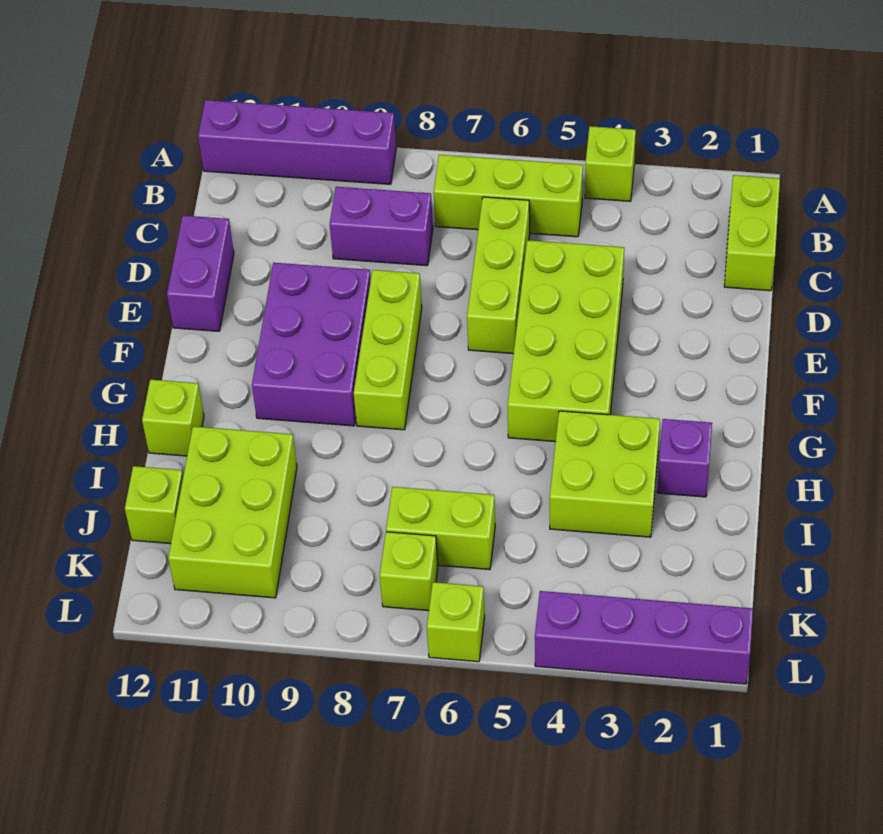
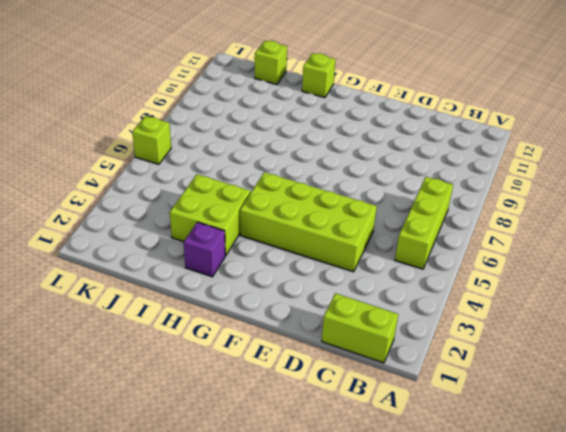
none -> lime brick A4 level 1
none -> purple brick A9:A12 level 1
none -> lime brick C6:E6 level 1

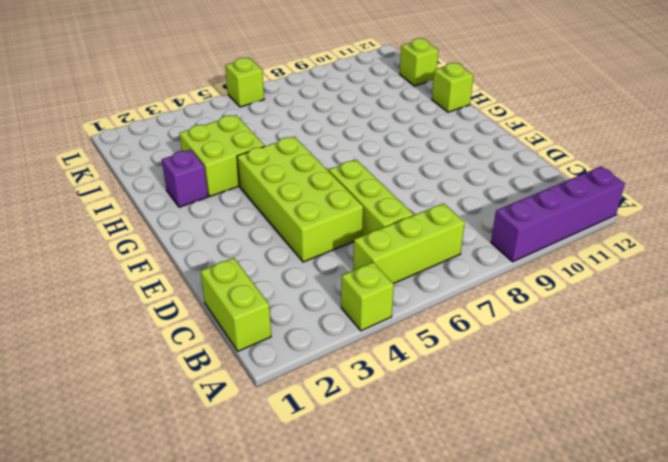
none -> purple brick C8:C9 level 1
none -> purple brick D12:E12 level 1
none -> lime brick E8:G8 level 1

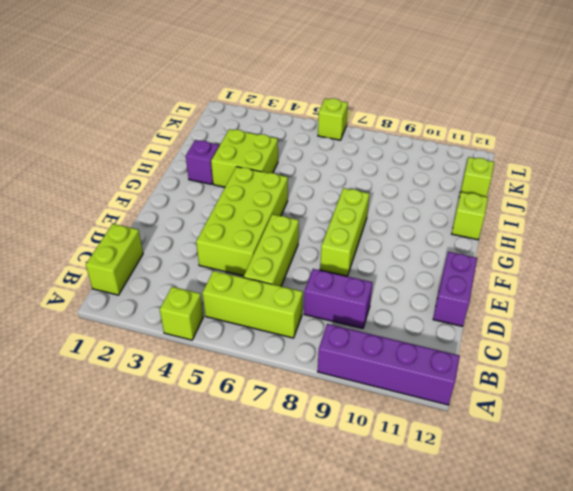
none -> purple brick E9:G10 level 1
none -> lime brick I10:K11 level 1
none -> lime brick J6:J7 level 1

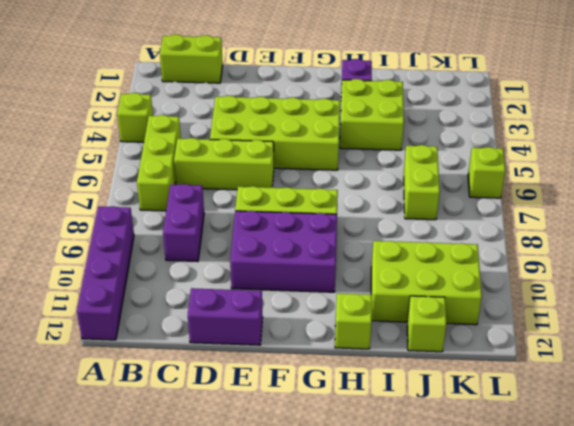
none -> lime brick K7 level 1
none -> purple brick L1:L4 level 1

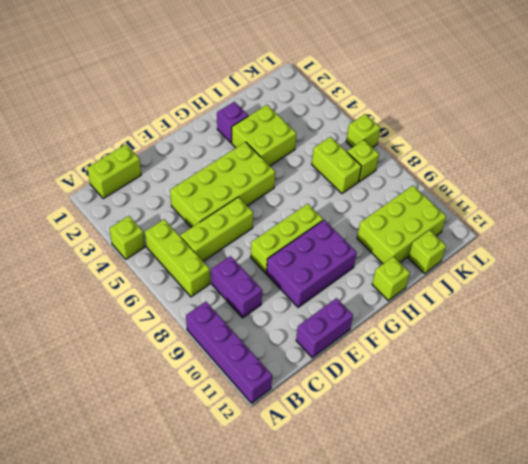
none -> purple brick L1:L4 level 1

